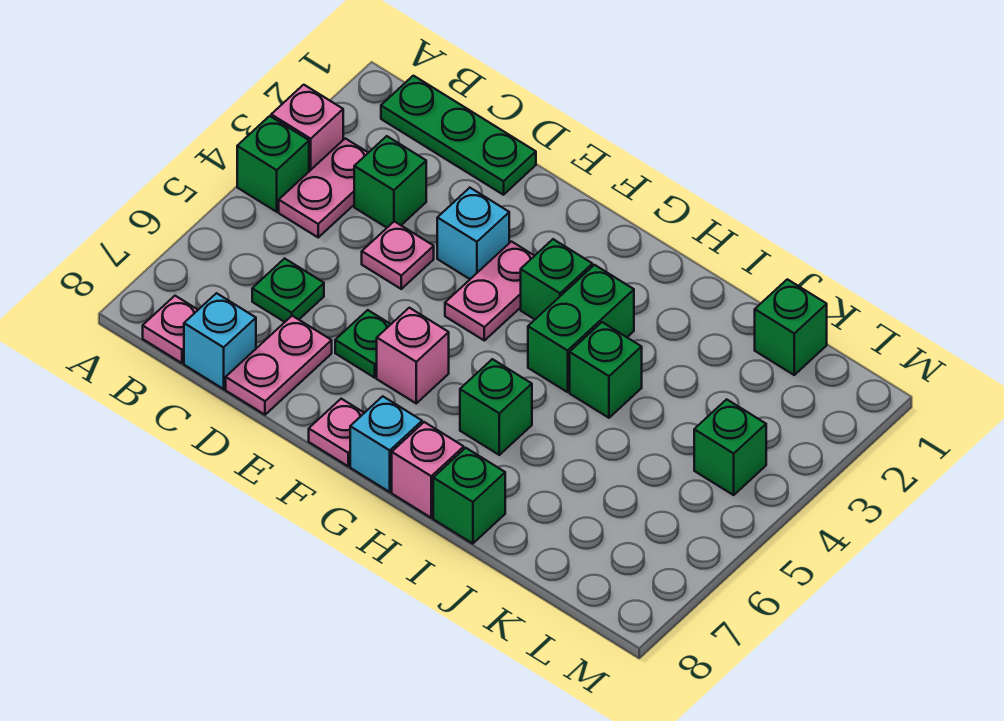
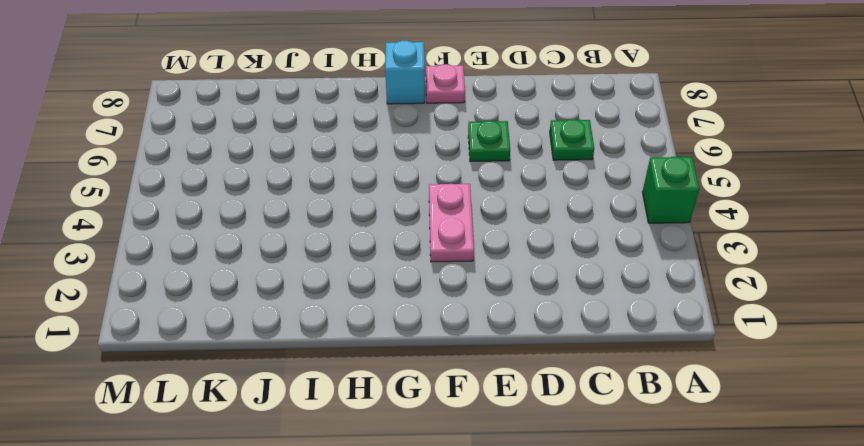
none -> pink brick A3 level 1
none -> green plate B1:D1 level 1
none -> pink plate B3:B4 level 1

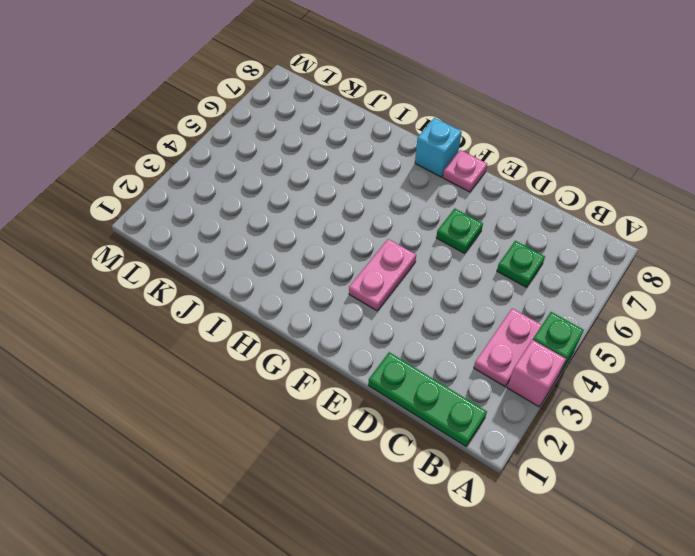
none -> pink plate B8 level 1
none -> green brick C3 level 1
none -> cyan brick C8 level 1

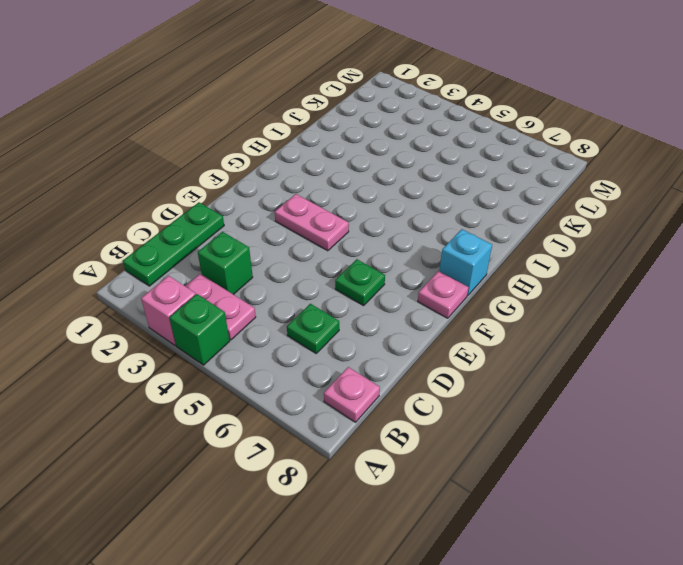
none -> cyan brick C8 level 1
none -> pink plate D4 level 1
none -> pink plate D7:D8 level 1

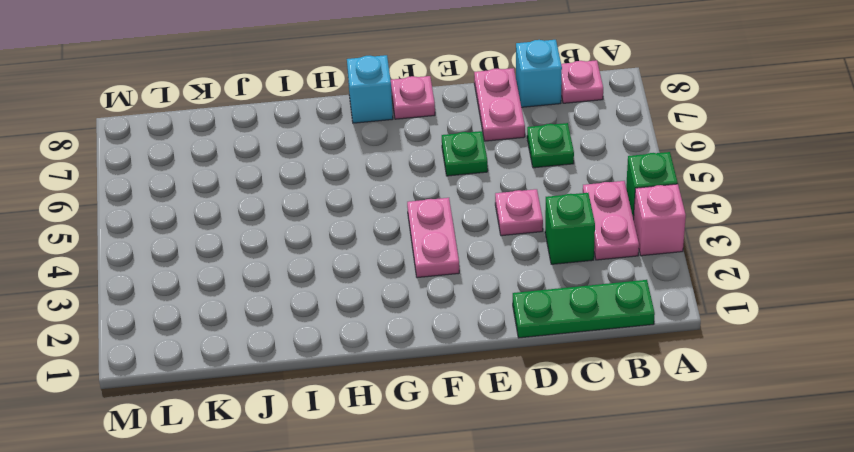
none -> cyan brick E3 level 1
none -> pink brick F6 level 1
none -> green brick G3 level 1

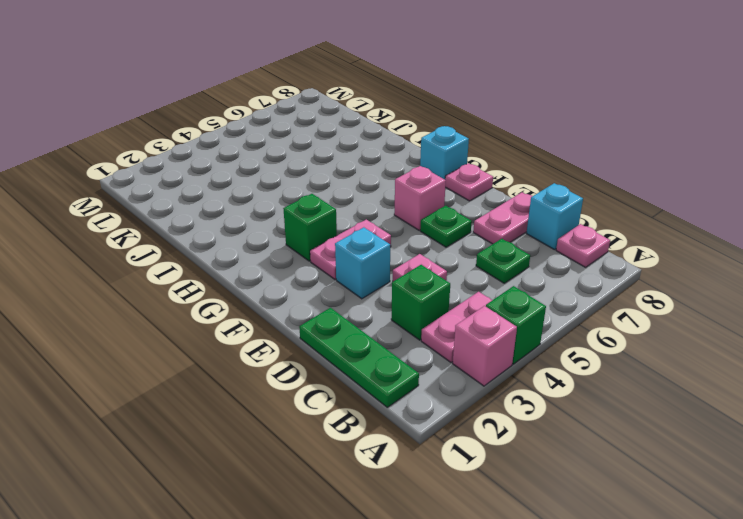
none -> green brick H3:H4 level 1
none -> green brick H6 level 1
none -> pink brick H8 level 1

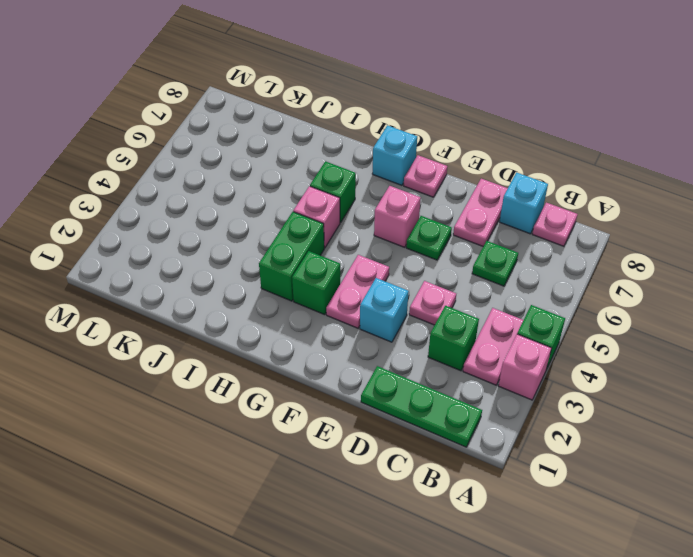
pink brick H5 level 1 -> pink brick H8 level 1
none -> green brick I4 level 1
none -> green brick I8 level 1
none -> green brick K1 level 1

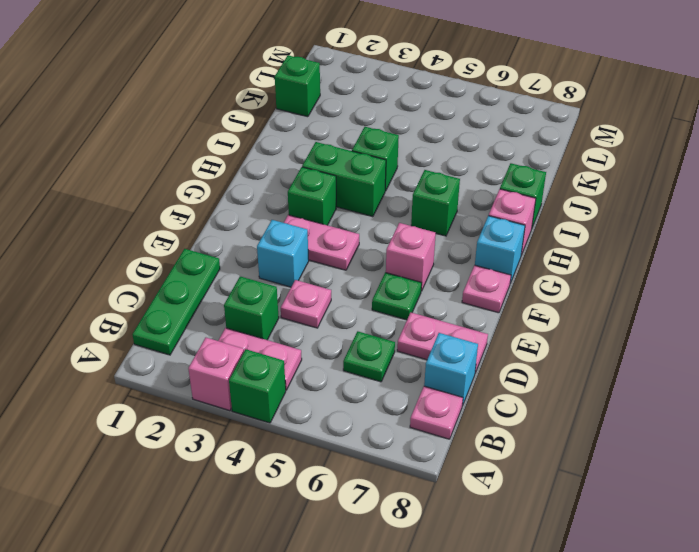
none -> green brick L4 level 1

